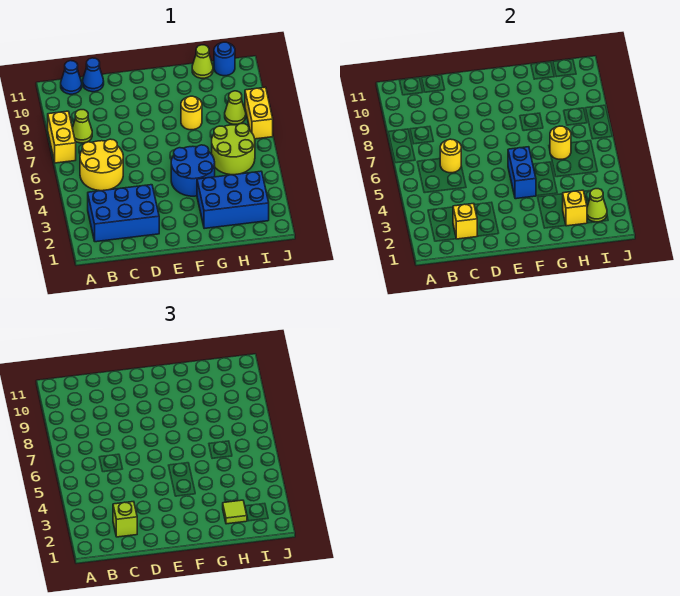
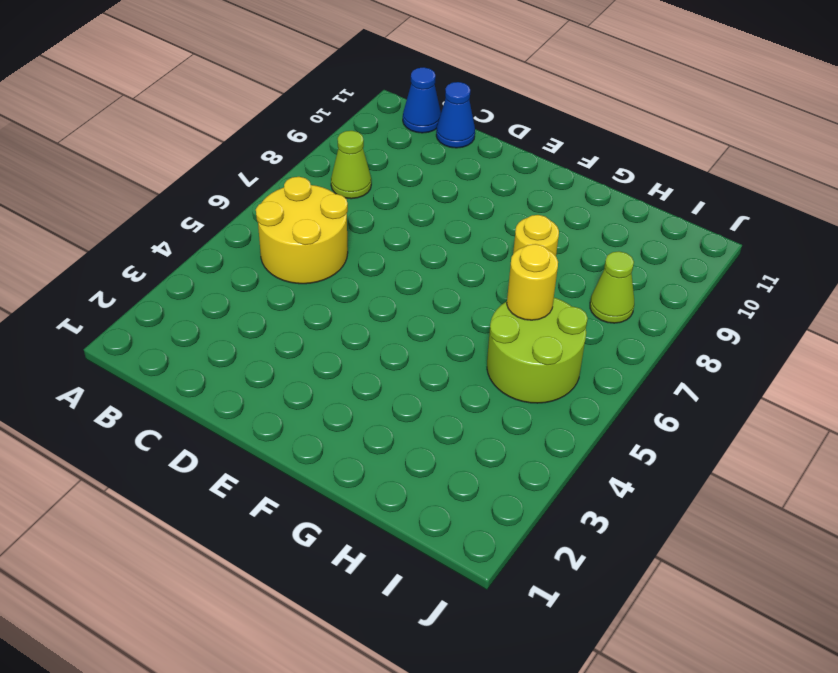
none -> yellow brick A7:A8 level 1
none -> blue brick B2:D3 level 1
none -> blue round brick F4:G5 level 1

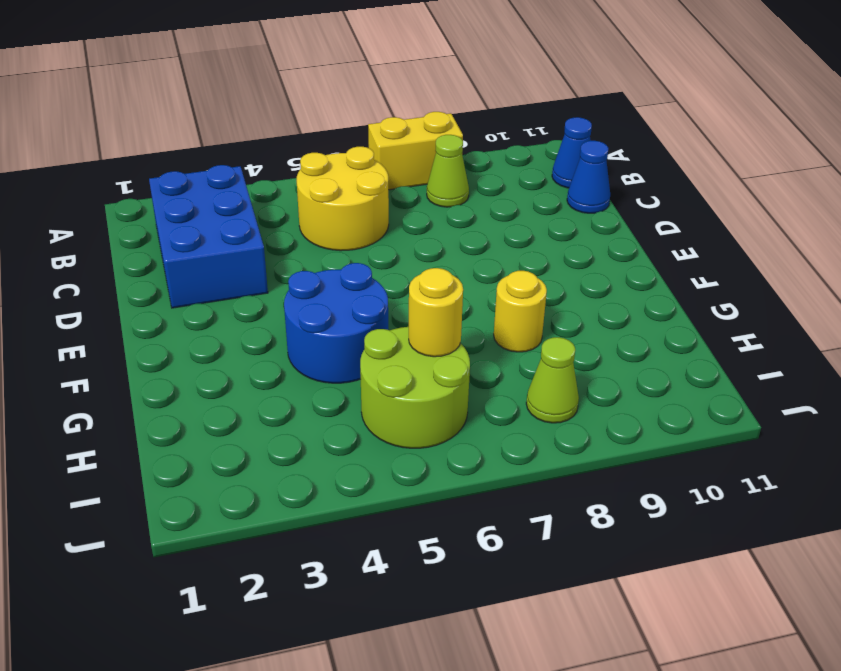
none -> blue brick G2:I3 level 1
none -> lime cone H11 level 1
none -> blue round brick I11 level 1

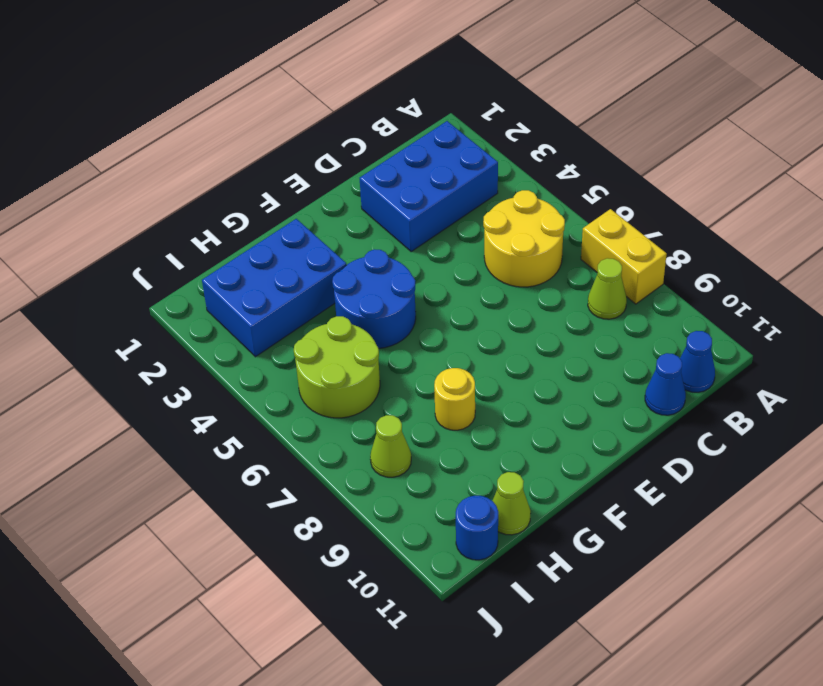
none -> yellow brick J7:J8 level 1
none -> yellow brick C2 level 2
none -> yellow round brick C6 level 2

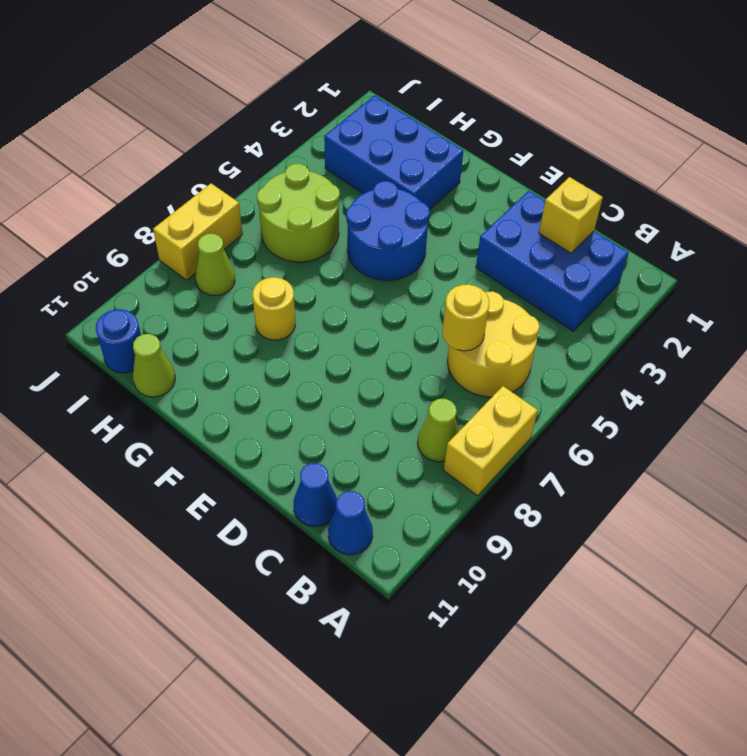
none -> blue brick F4:F5 level 2
none -> yellow brick H2 level 2
none -> yellow round brick H6 level 2

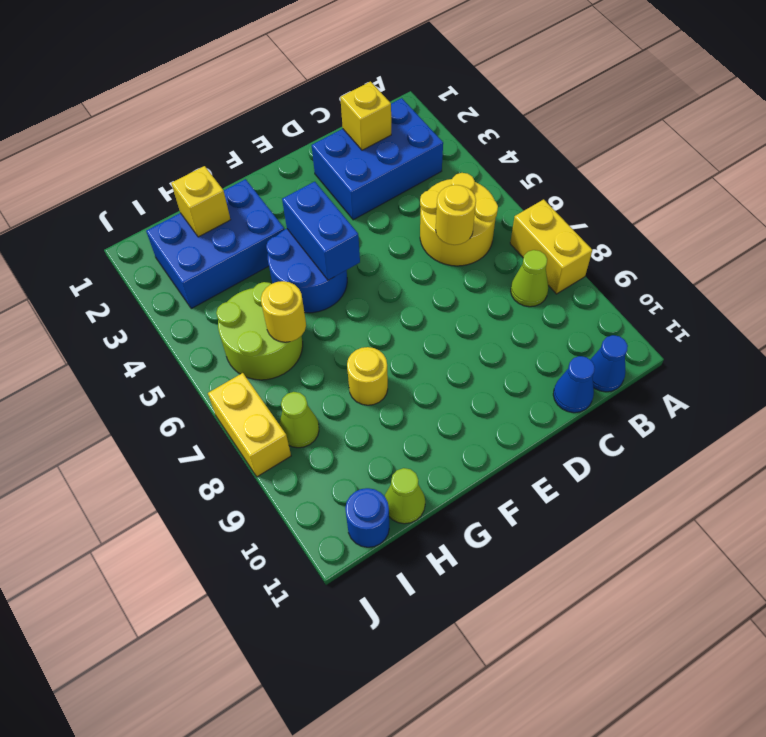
none -> lime cone I2 level 2
none -> lime brick C2 level 3
none -> lime tile H2 level 3

